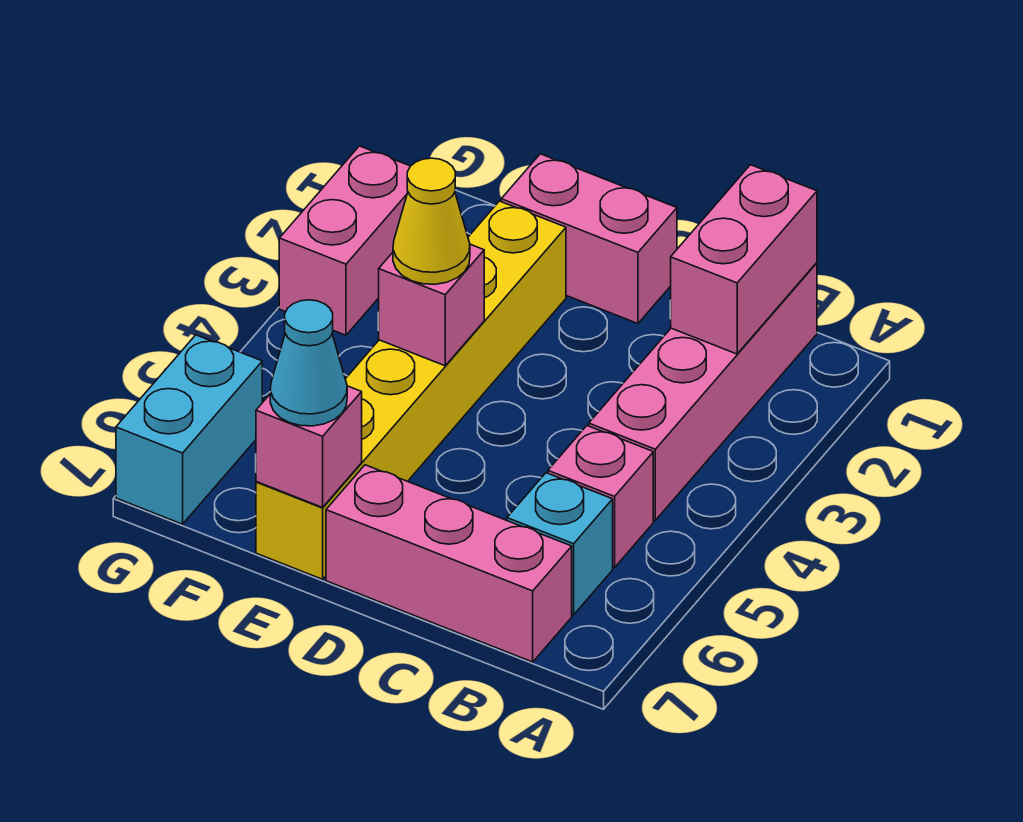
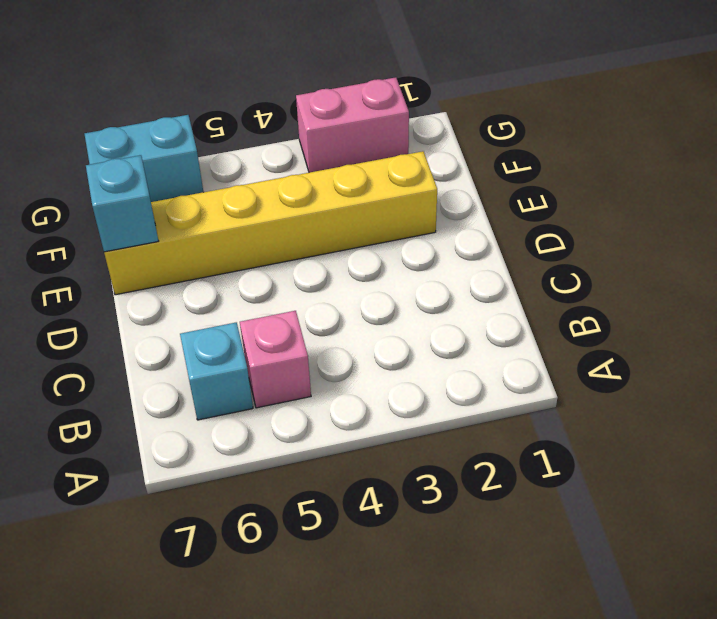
cyan brick E7 level 2 -> pink brick E7 level 2
none -> pink brick B1:B4 level 1
none -> pink brick B7:D7 level 1
none -> pink brick D1:E1 level 1

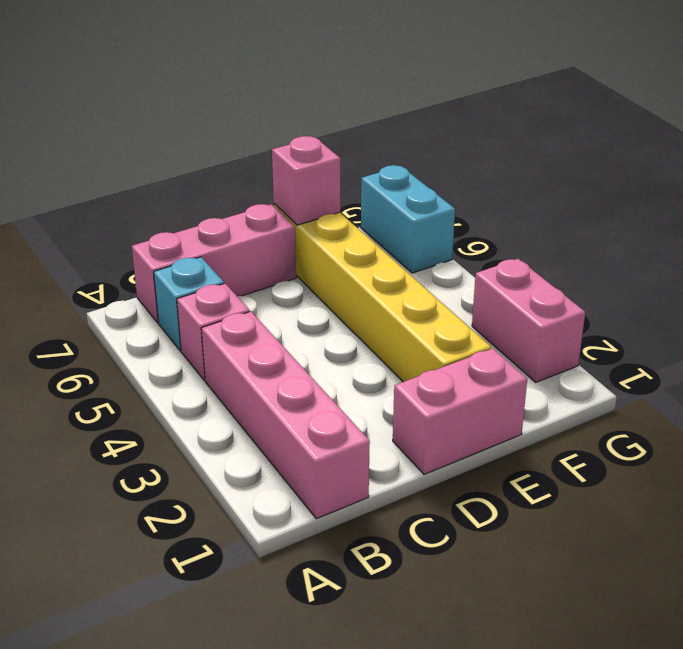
none -> pink brick B1:B2 level 2
none -> pink brick E4 level 2
none -> yellow cone E4 level 3

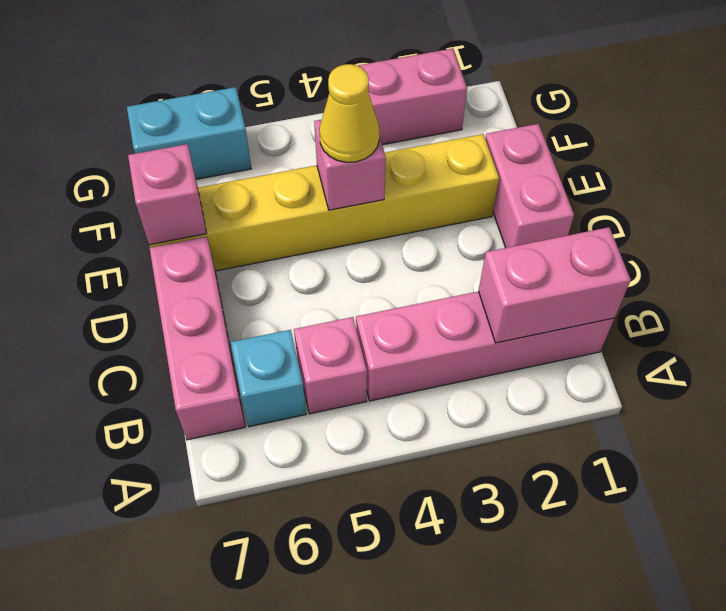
none -> cyan cone E7 level 3

